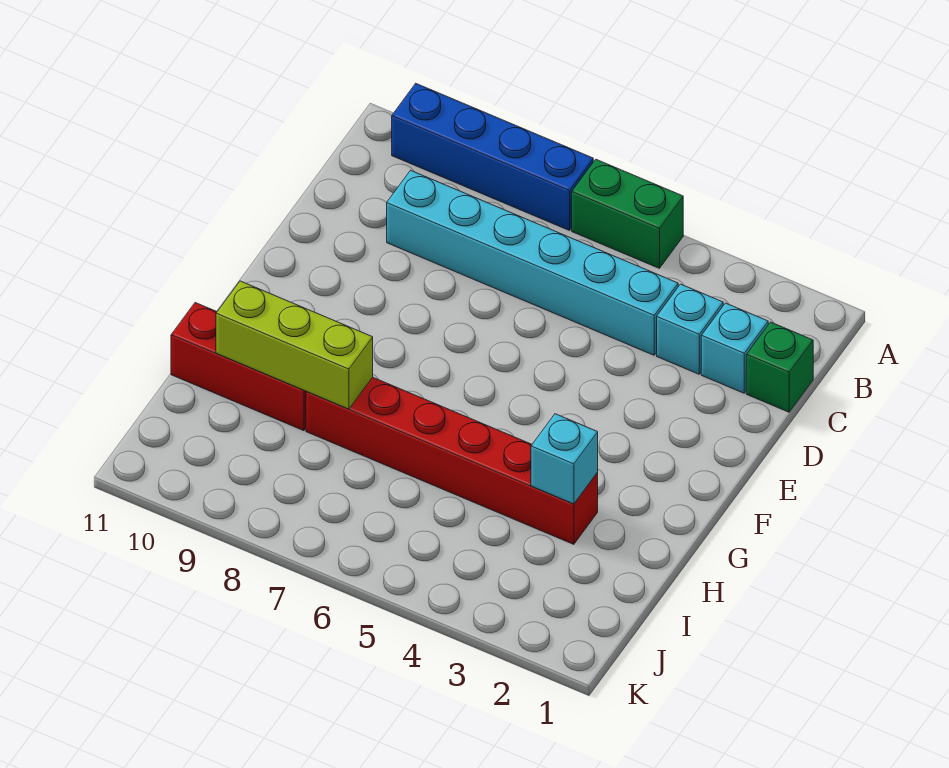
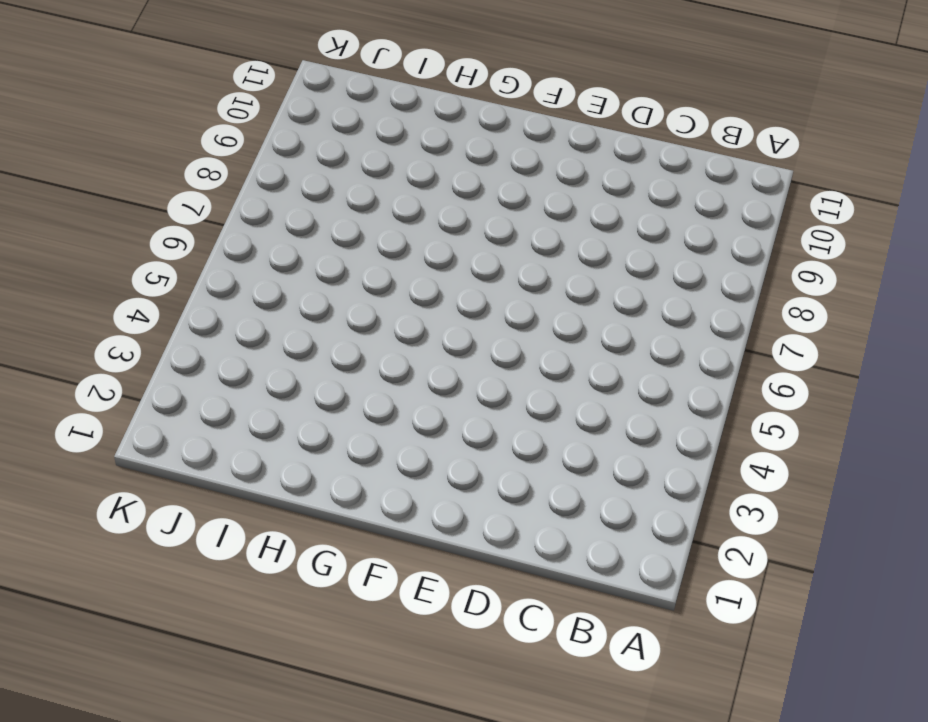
none -> green brick A5:A6 level 1
none -> blue brick A7:A10 level 1

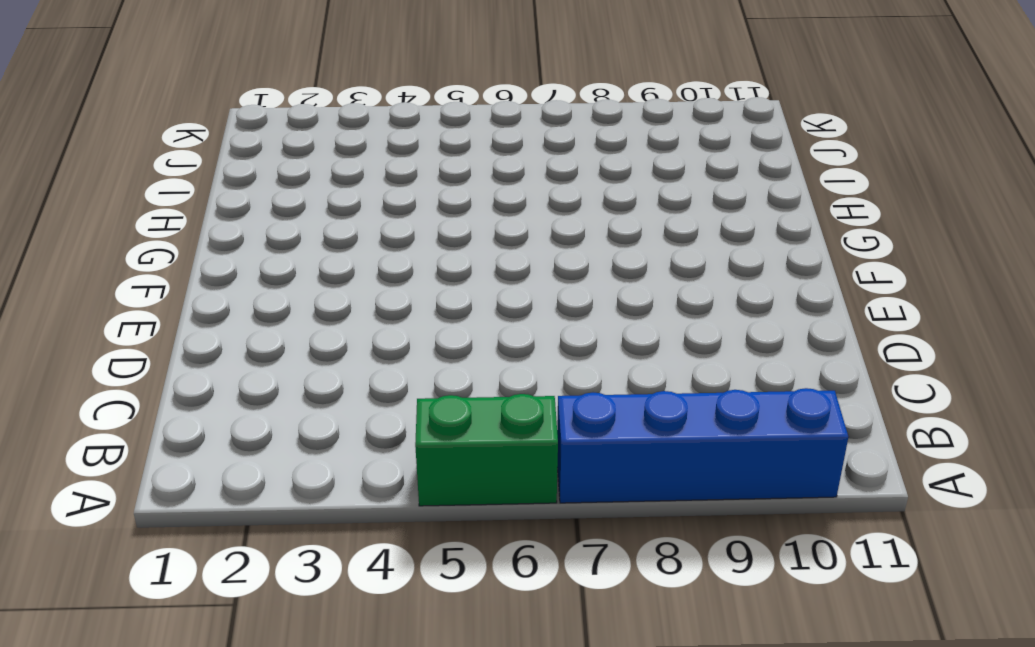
none -> green brick C1 level 1
none -> cyan brick C2 level 1

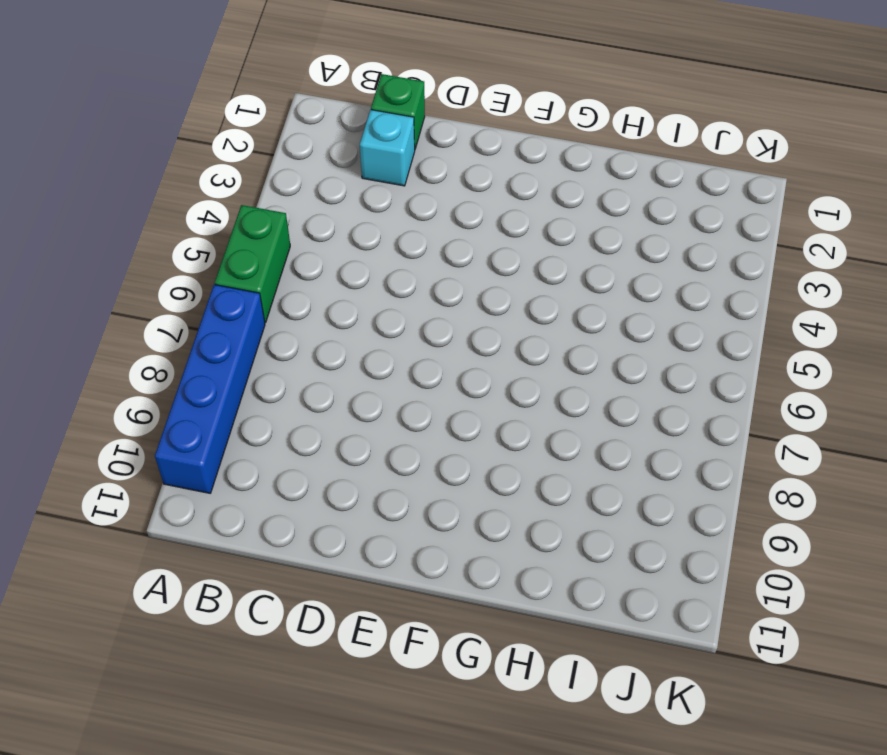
none -> cyan brick C3 level 1
none -> cyan brick C4:C9 level 1

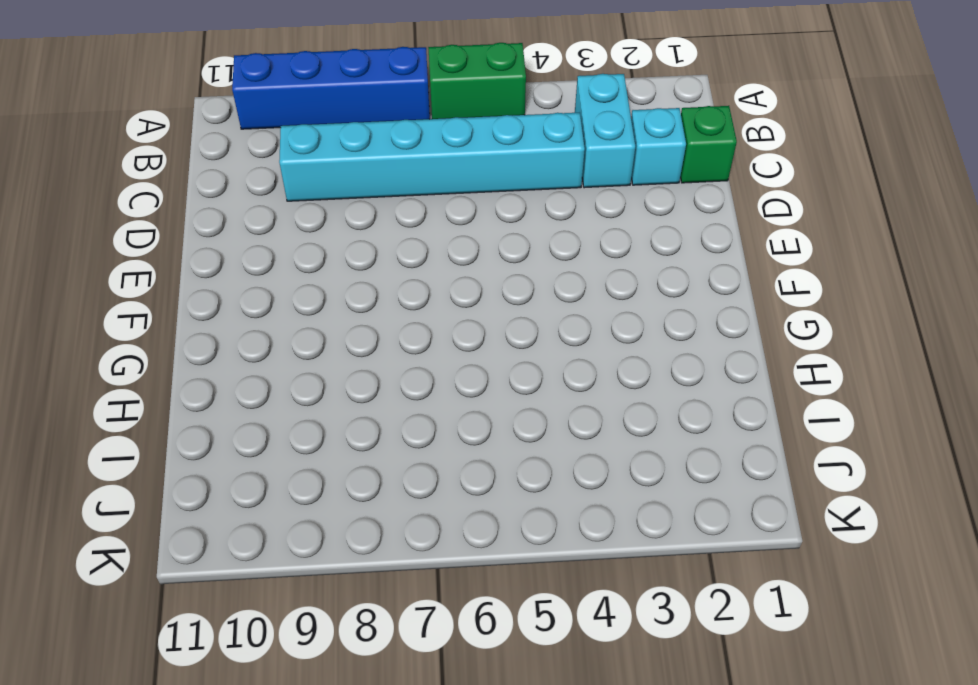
cyan brick B3:C3 level 1 -> cyan brick C3 level 1
none -> red brick H3:H8 level 1
none -> red brick H9:H11 level 1

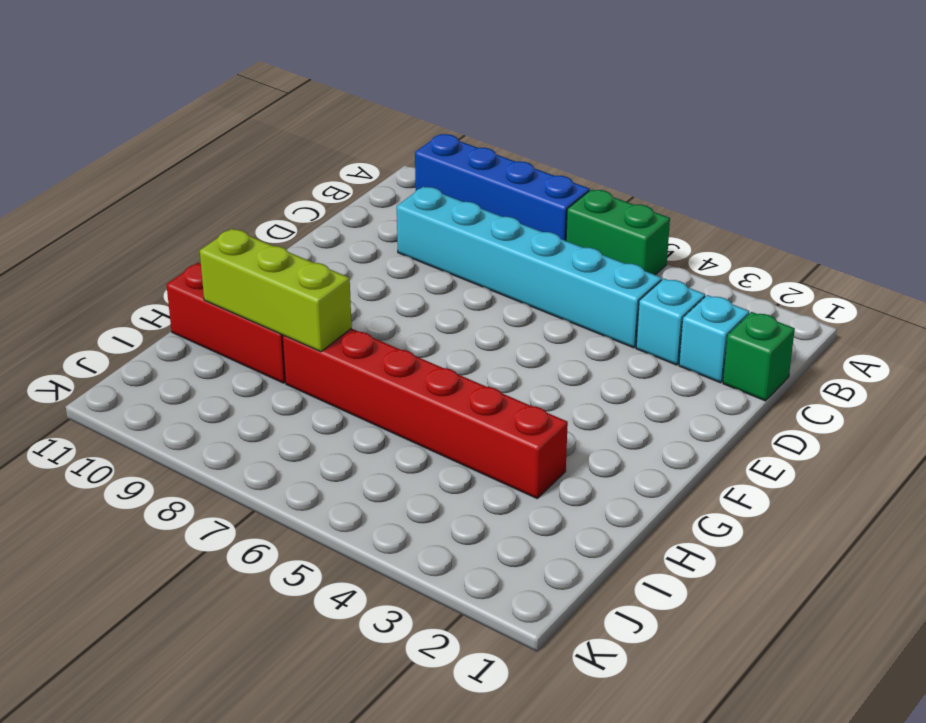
none -> cyan brick H3 level 2

